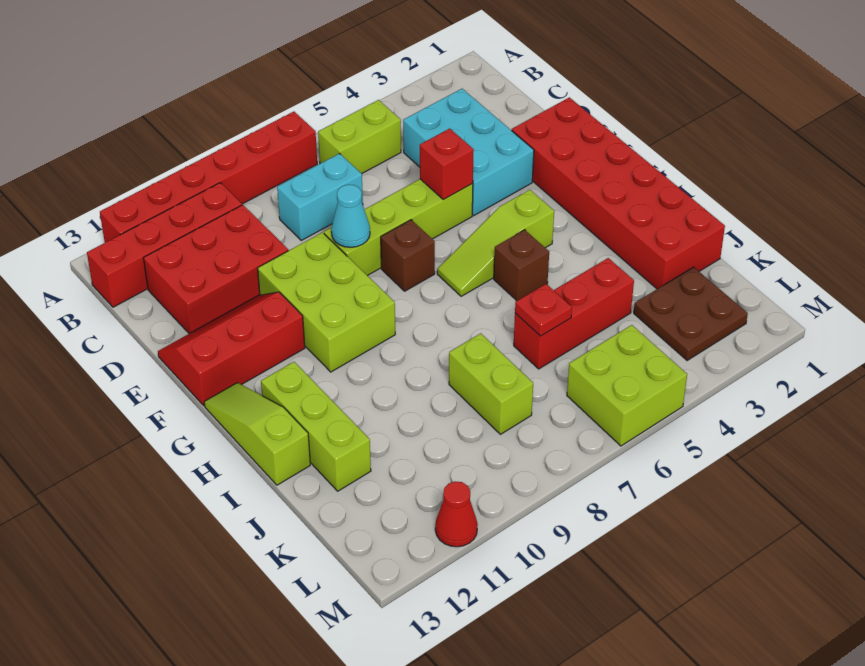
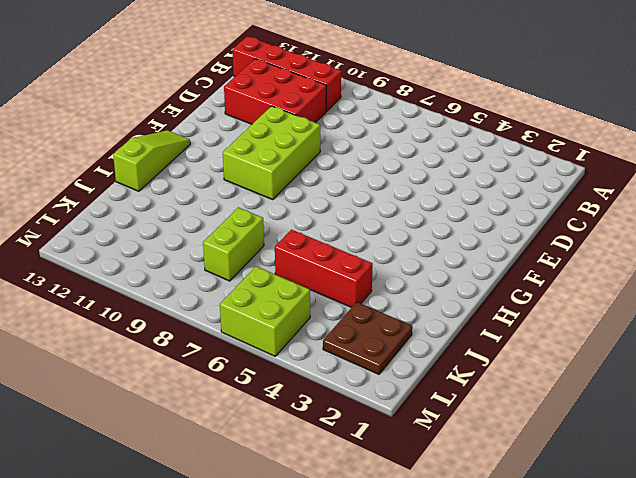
none -> red brick A7:A12 level 1
none -> lime brick B5:B6 level 1
none -> cyan brick C3:E4 level 1

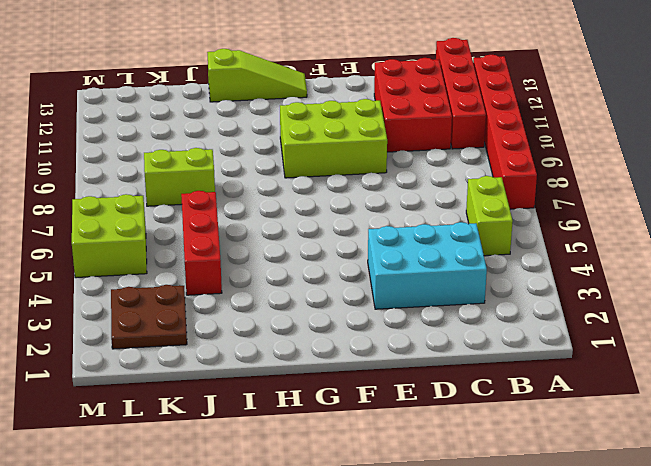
none -> cyan brick C7:C8 level 1
none -> red brick E1:J2 level 1
none -> lime brick E5:E8 level 1

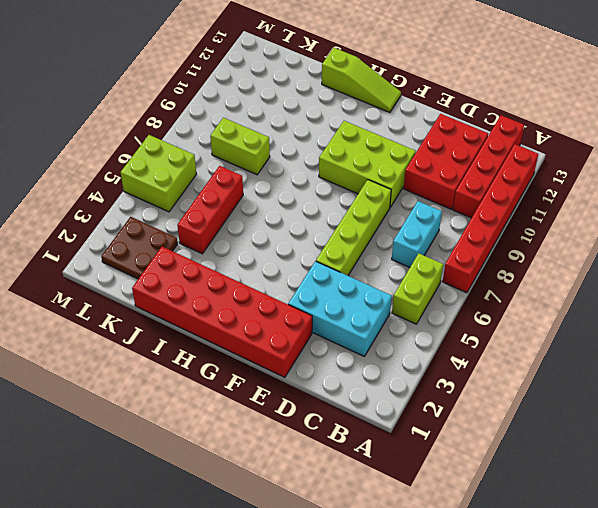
none -> red slope E11:F13 level 1 top F
none -> brown brick F7 level 1
none -> lime slope G4:G6 level 1 top 4

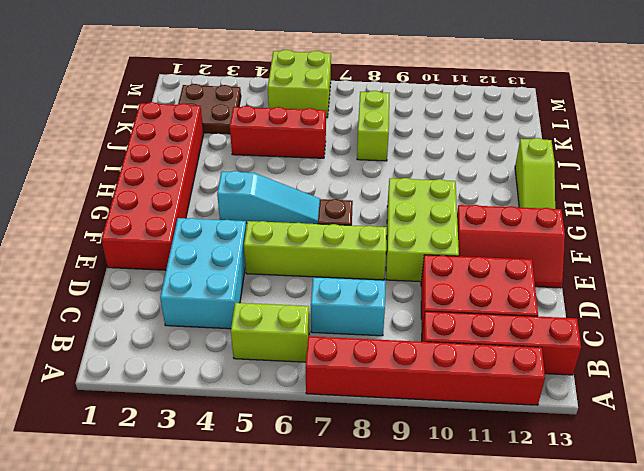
cyan slope G4:G6 level 1 top 4 -> lime slope G4:G6 level 1 top 4
none -> brown brick H5 level 1
none -> lime brick H12:J12 level 1
none -> red cone M11 level 1

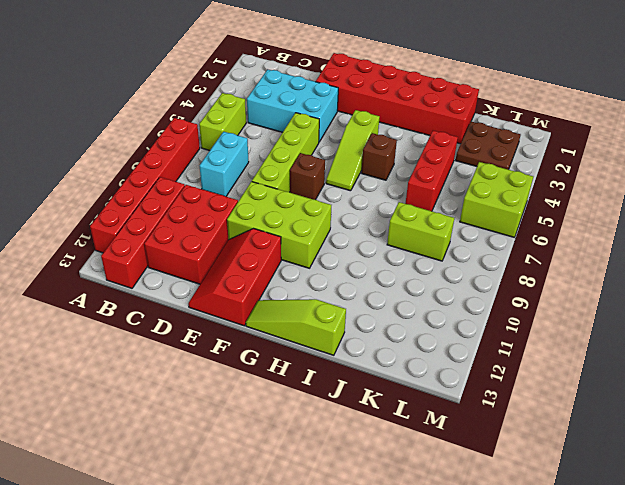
none -> lime brick H12:J12 level 1
none -> red cone M11 level 1
none -> red brick E5 level 2

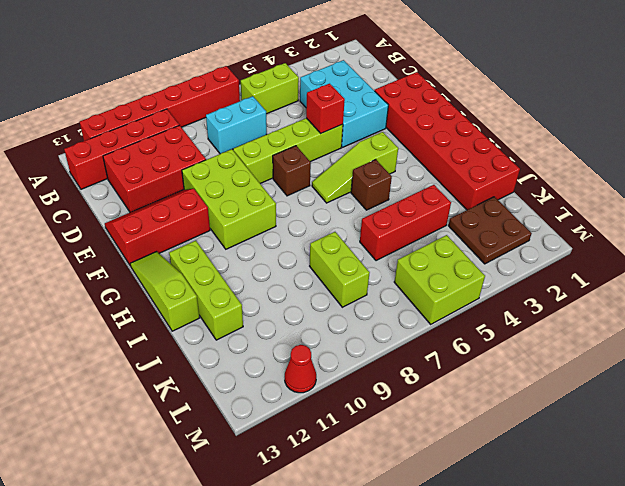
none -> cyan cone E8 level 2
none -> red plate J6 level 2

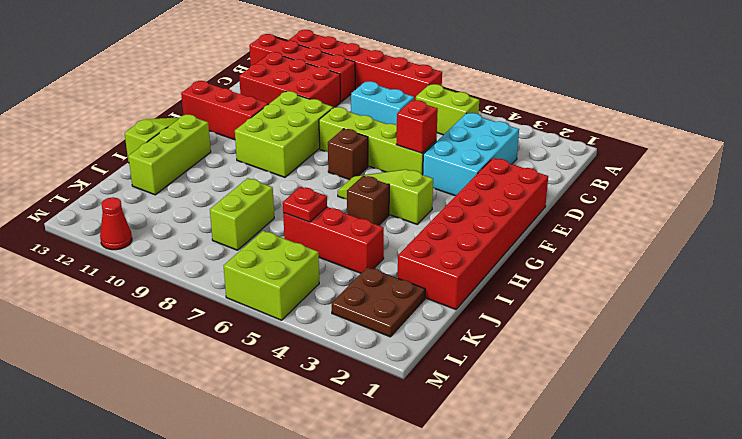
none -> cyan cone E8 level 2

